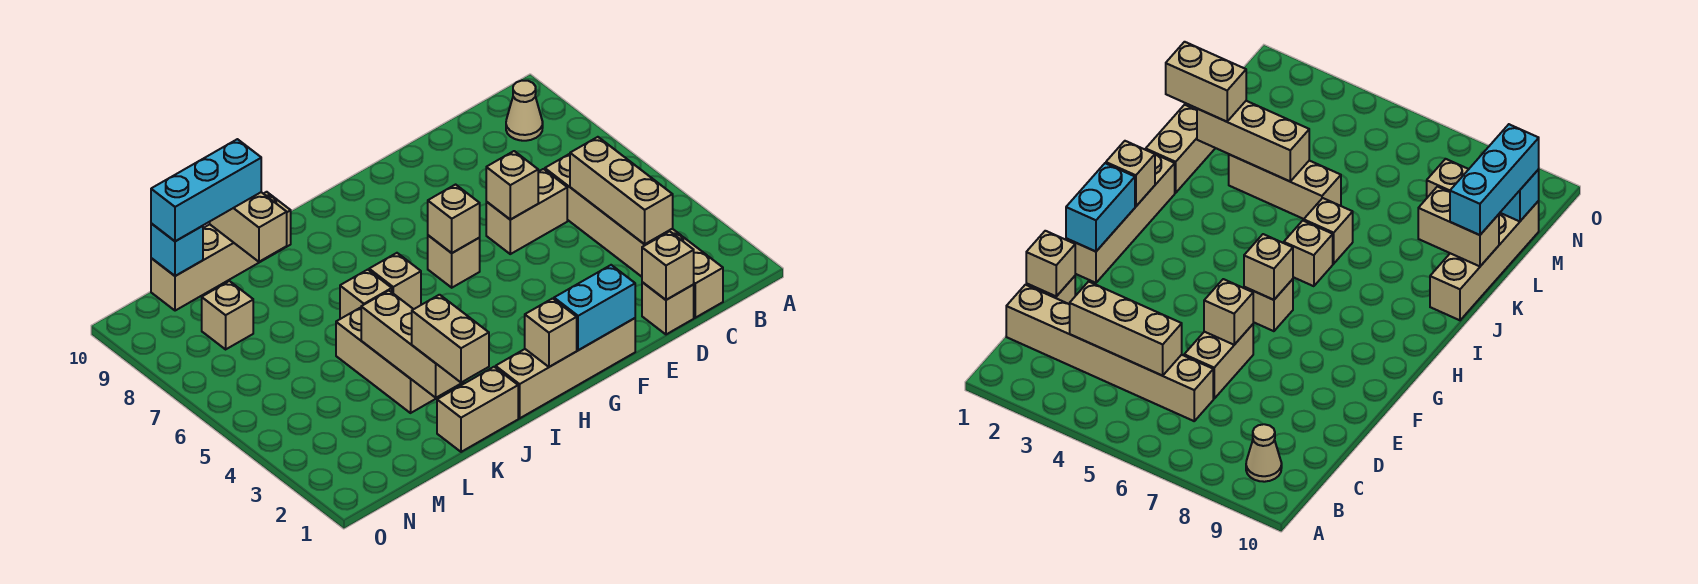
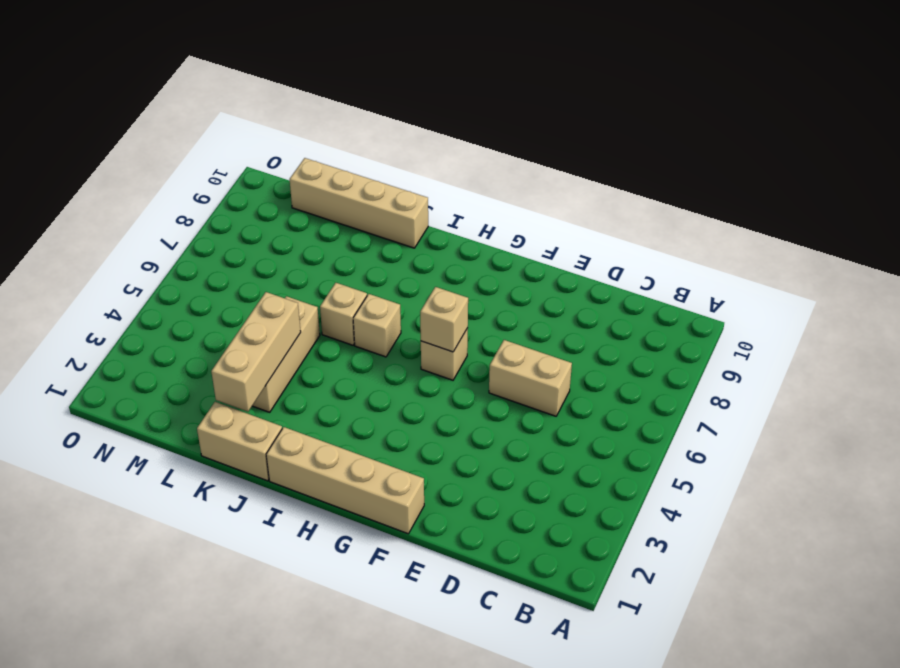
none -> tan cone B9 level 1
none -> tan brick C1:C6 level 1
none -> tan brick D1 level 1

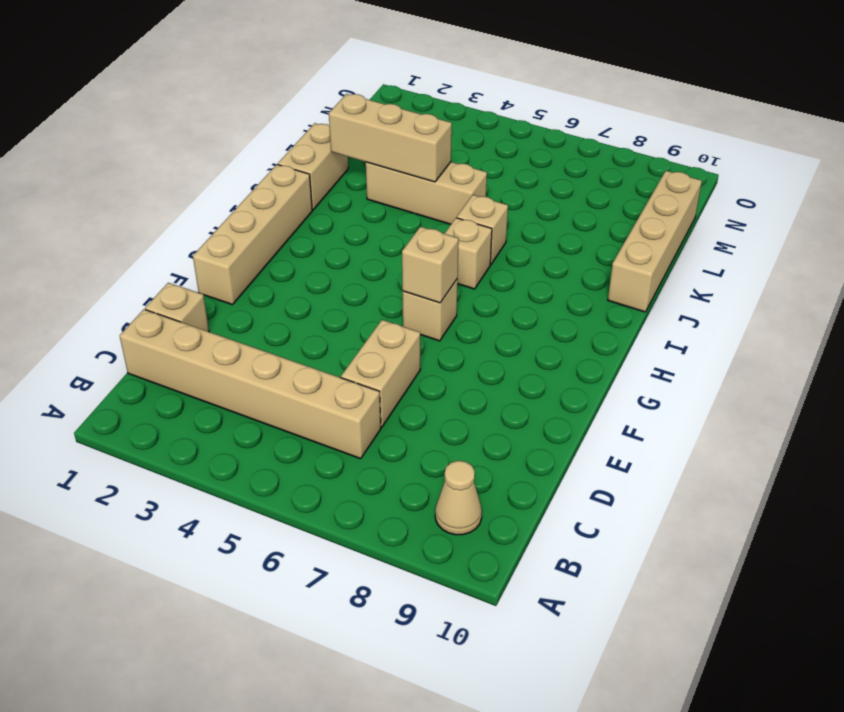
none -> tan brick M8 level 1
none -> tan brick C3:C5 level 2
none -> tan brick D1 level 2

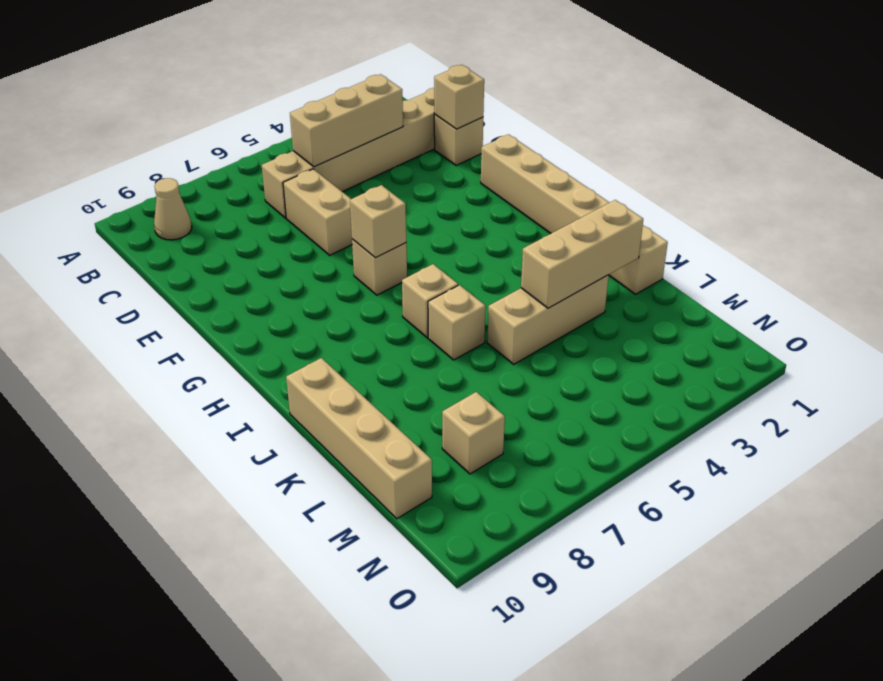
none -> tan brick E6 level 2
none -> cyan brick F1:G1 level 2
none -> tan brick H1 level 2

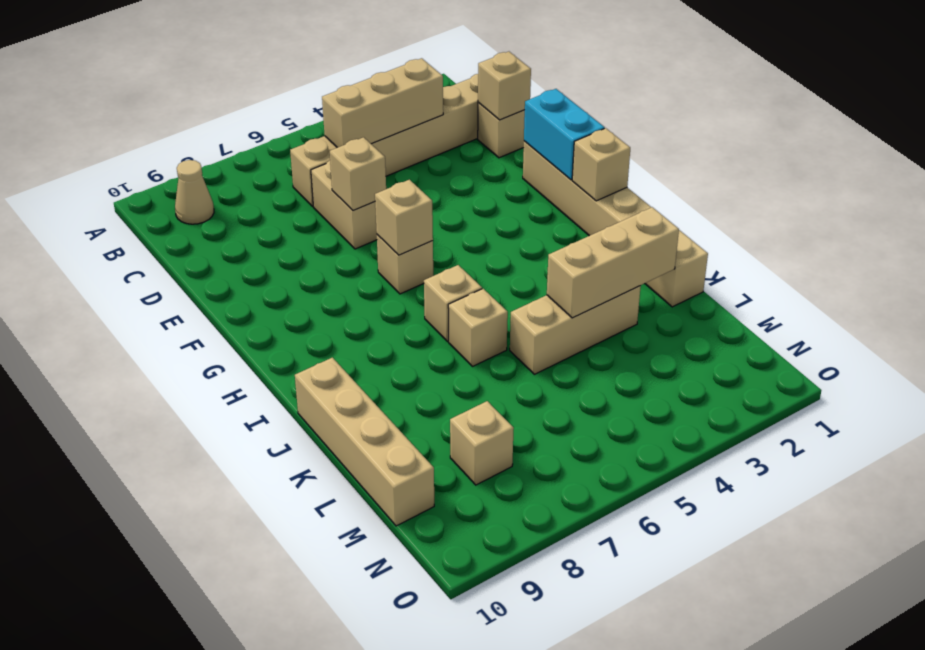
none -> tan brick K9:K10 level 2
none -> cyan brick M10 level 2
none -> tan brick K1:K2 level 3

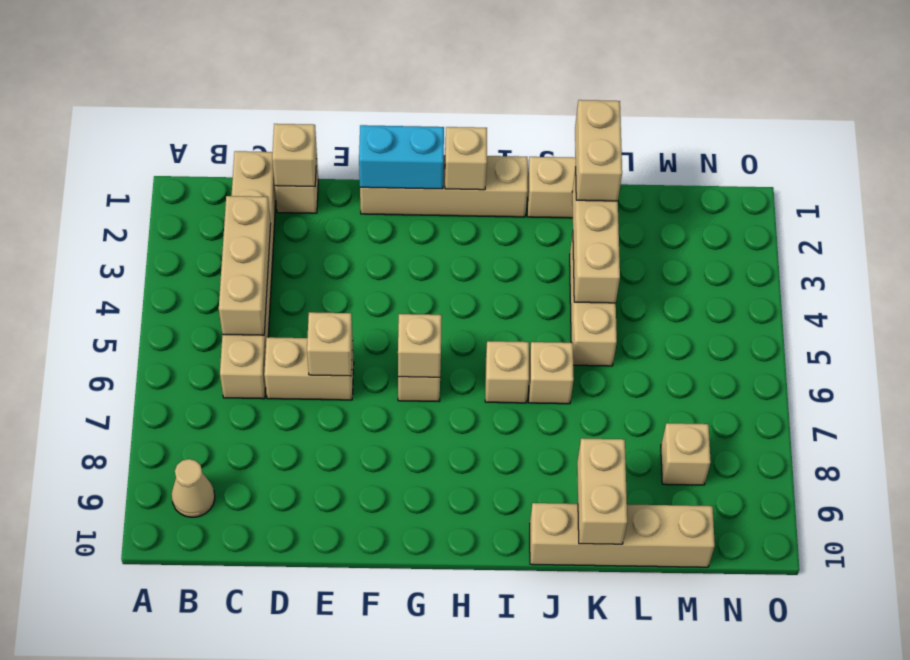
none -> cyan brick M10 level 2
none -> cyan brick K10:M10 level 3

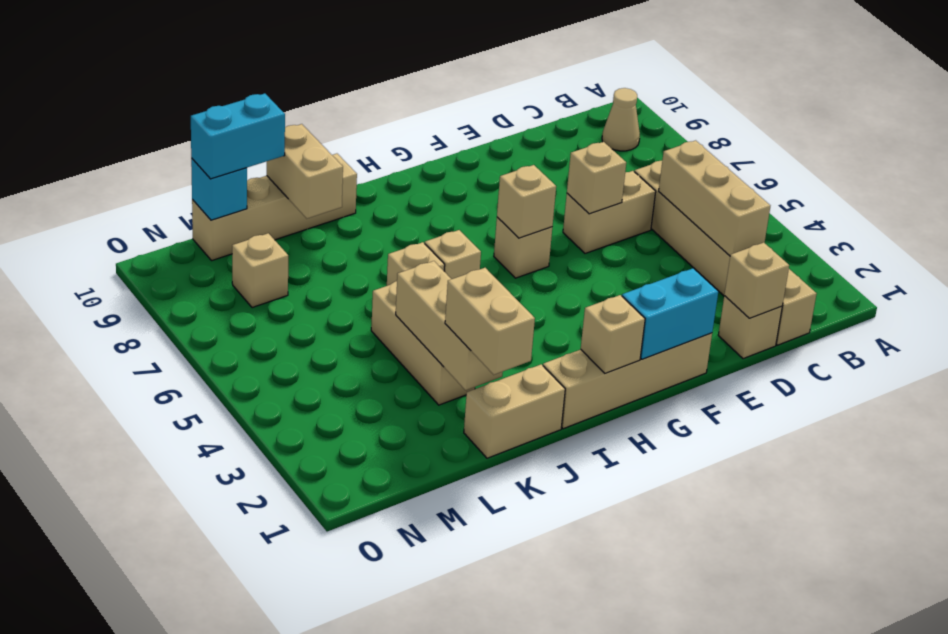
cyan brick L10:M10 level 3 -> cyan brick K10:M10 level 3

